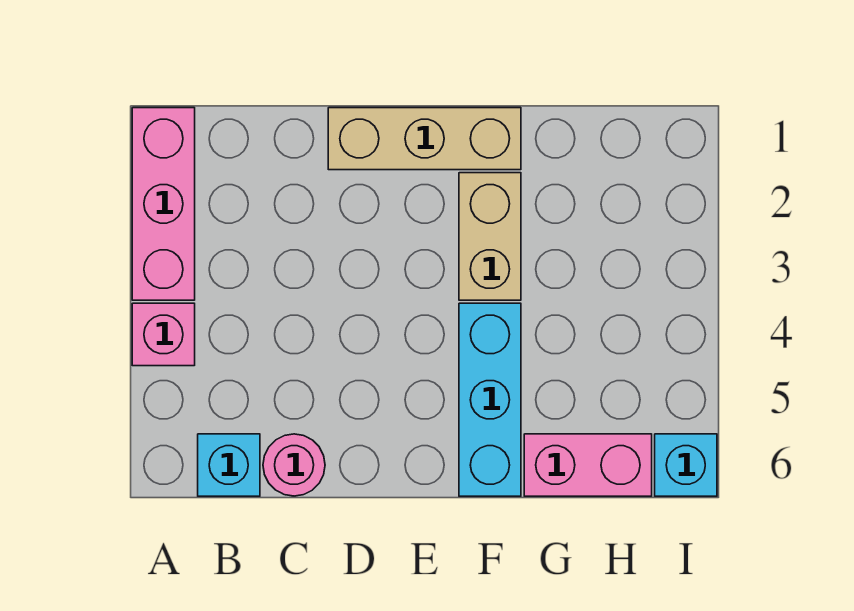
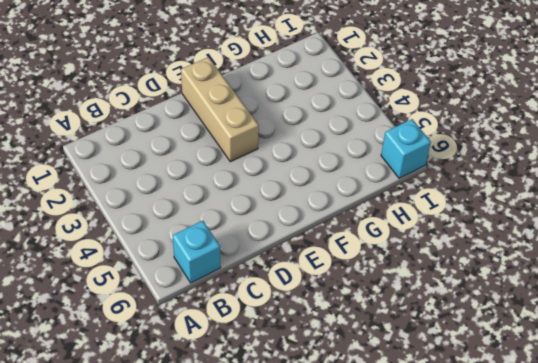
tan brick E1:E3 level 1 -> tan brick D1:F1 level 1
none -> pink brick A1:A3 level 1
none -> pink brick A4 level 1

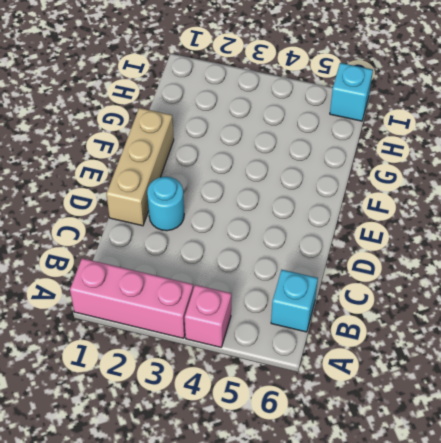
cyan round brick D2 level 1 -> none
none -> pink round brick C6 level 1
none -> tan brick F2:F3 level 1

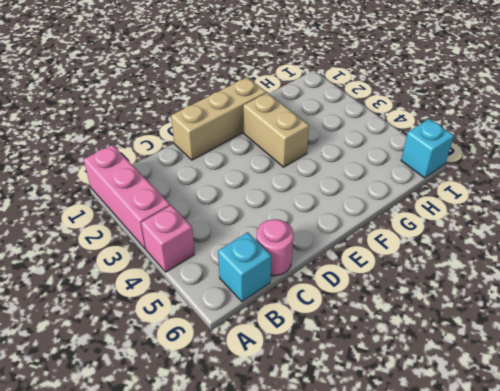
none -> cyan brick F4:F6 level 1
none -> pink brick G6:H6 level 1

